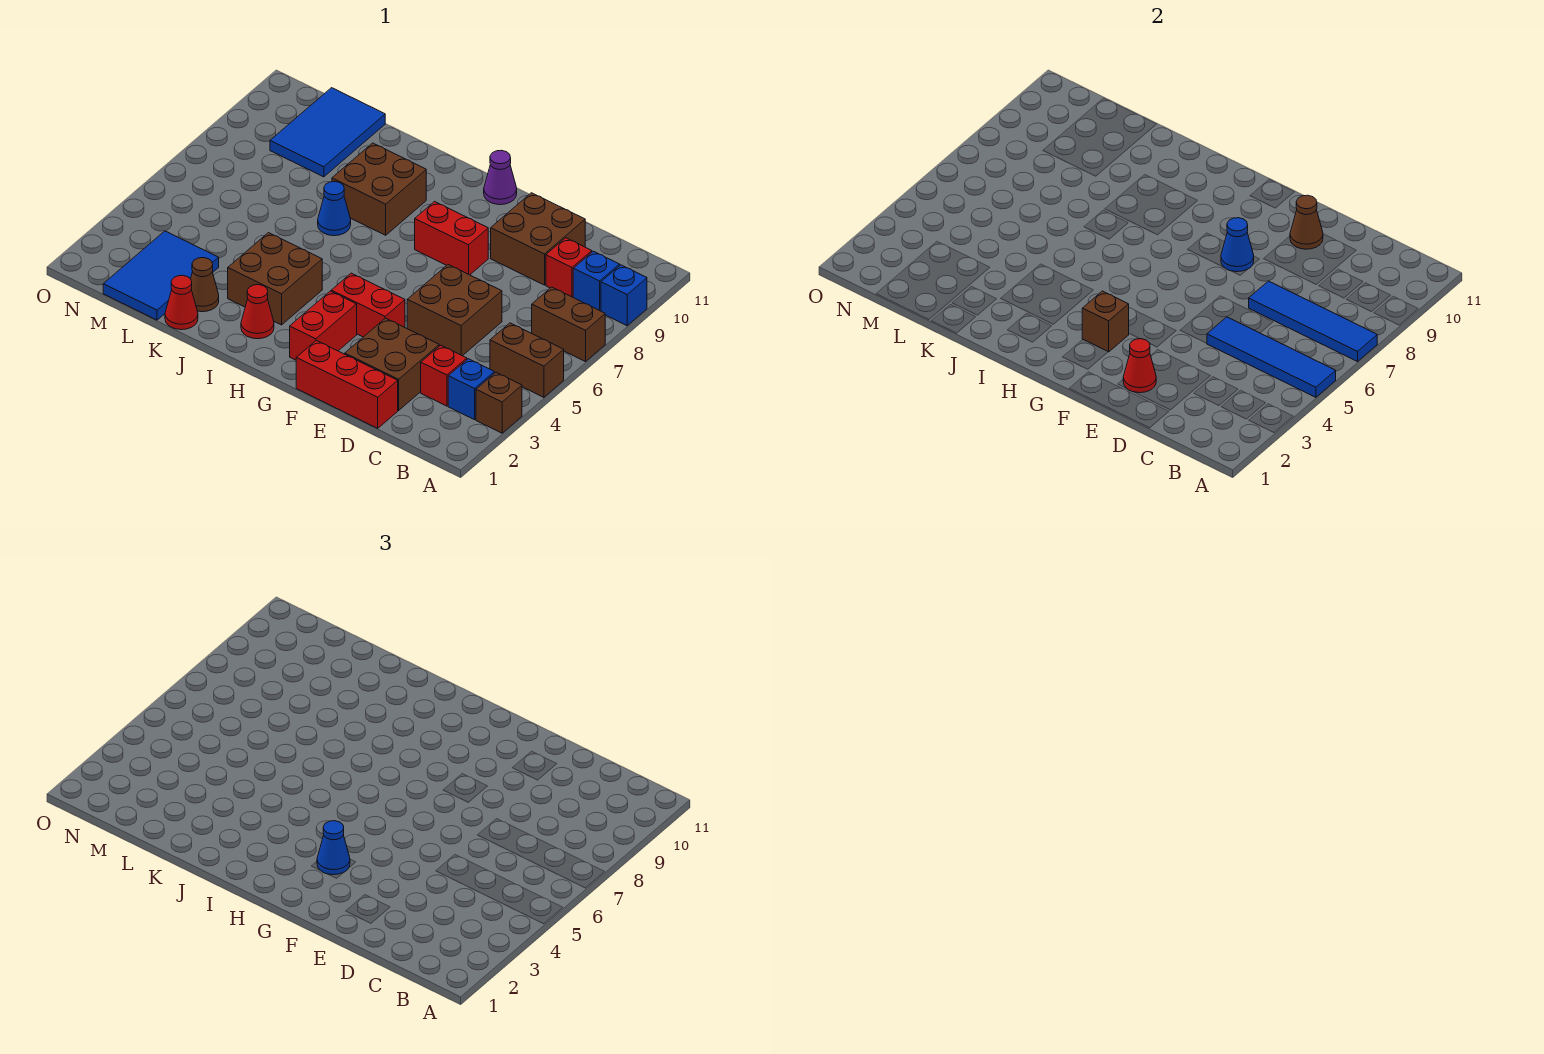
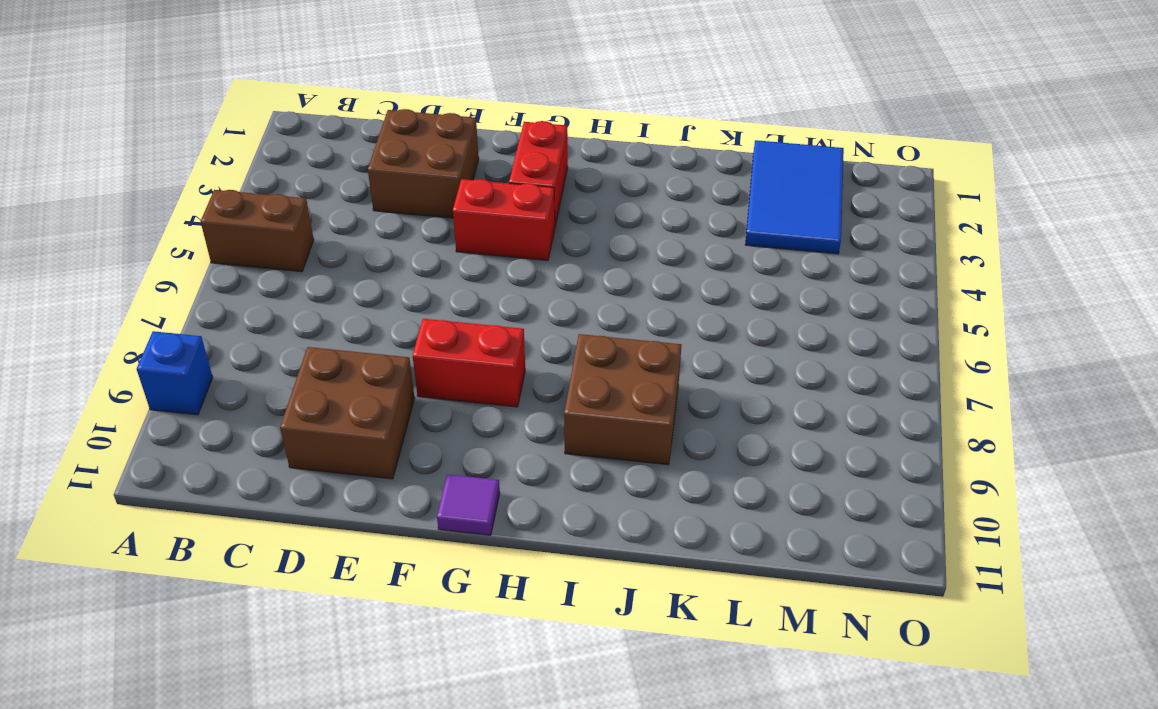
purple tile G11 level 1 -> purple cone G11 level 1
none -> brown brick A3 level 1
none -> brown brick A7:B7 level 1
none -> blue brick B3 level 1
none -> blue brick B9 level 1

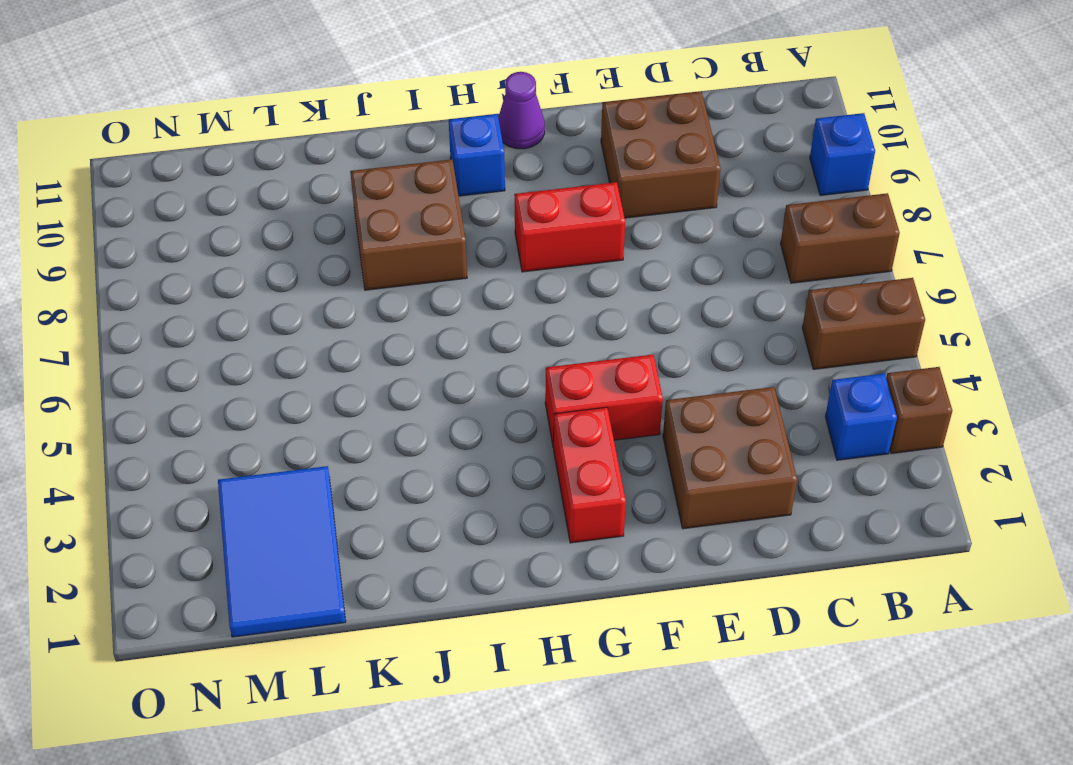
blue brick H10 level 1 -> blue brick B9 level 1
none -> red brick C3 level 1
none -> red brick C9 level 1
none -> red brick D1:F1 level 1
none -> brown brick D5:E6 level 1

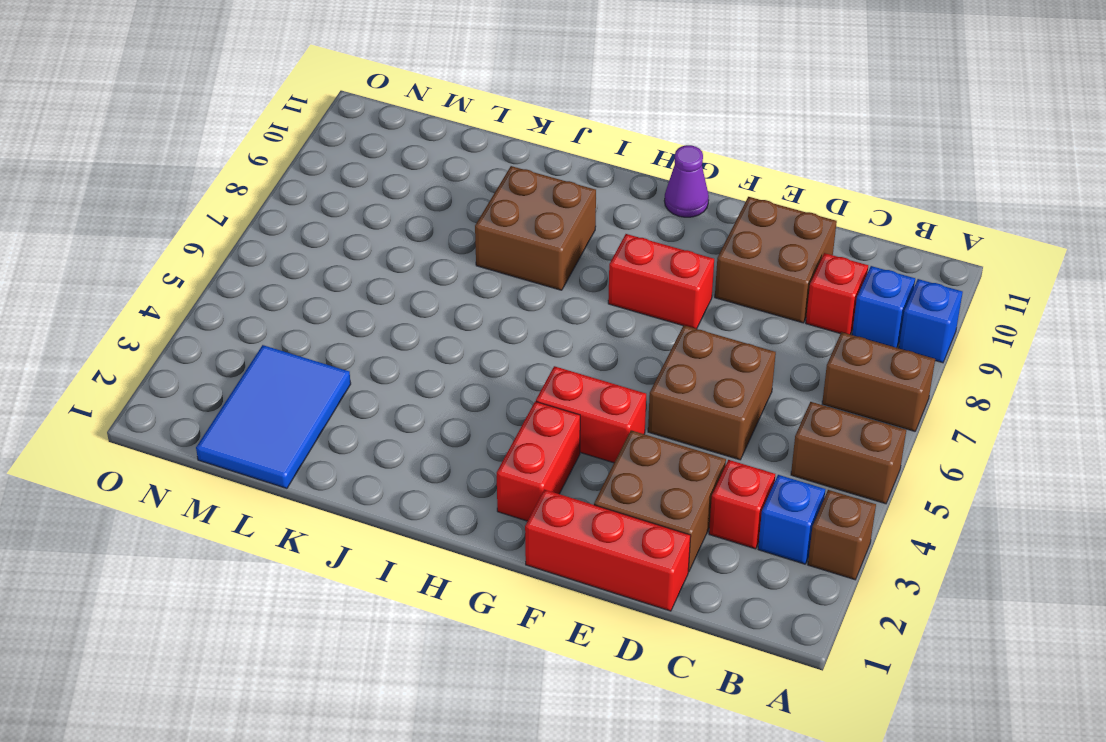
none -> red cone I2 level 1
none -> brown brick I3:J4 level 1
none -> blue cone J7 level 1
none -> red cone K1 level 1

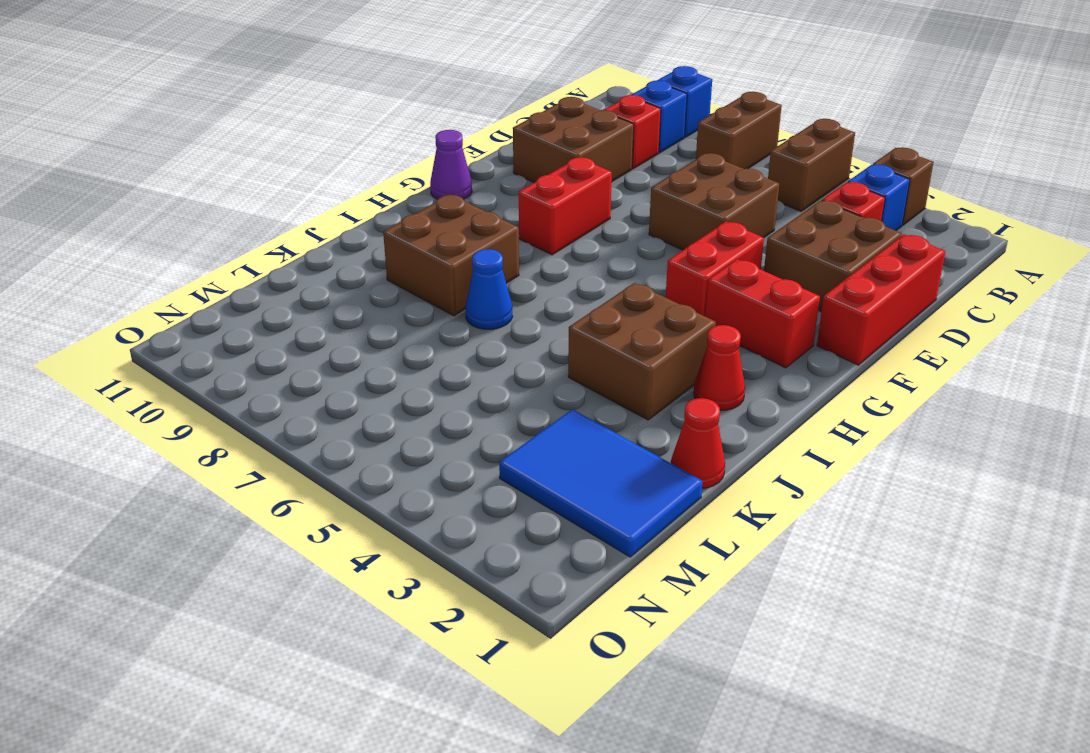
none -> brown cone K2 level 1
none -> blue tile L9:M11 level 1
none -> blue tile A5:D5 level 2
none -> blue tile A7:D7 level 2

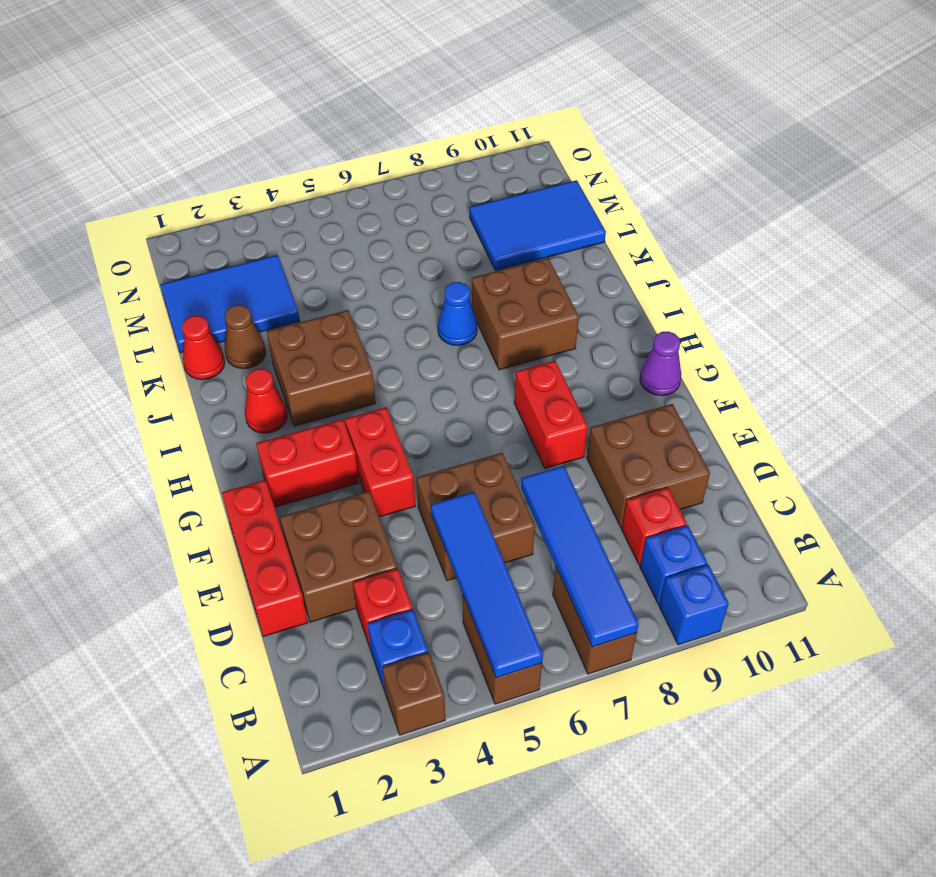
none -> red cone E2 level 2
none -> brown cone E10 level 2
none -> blue cone F8 level 2
none -> brown brick G3 level 2

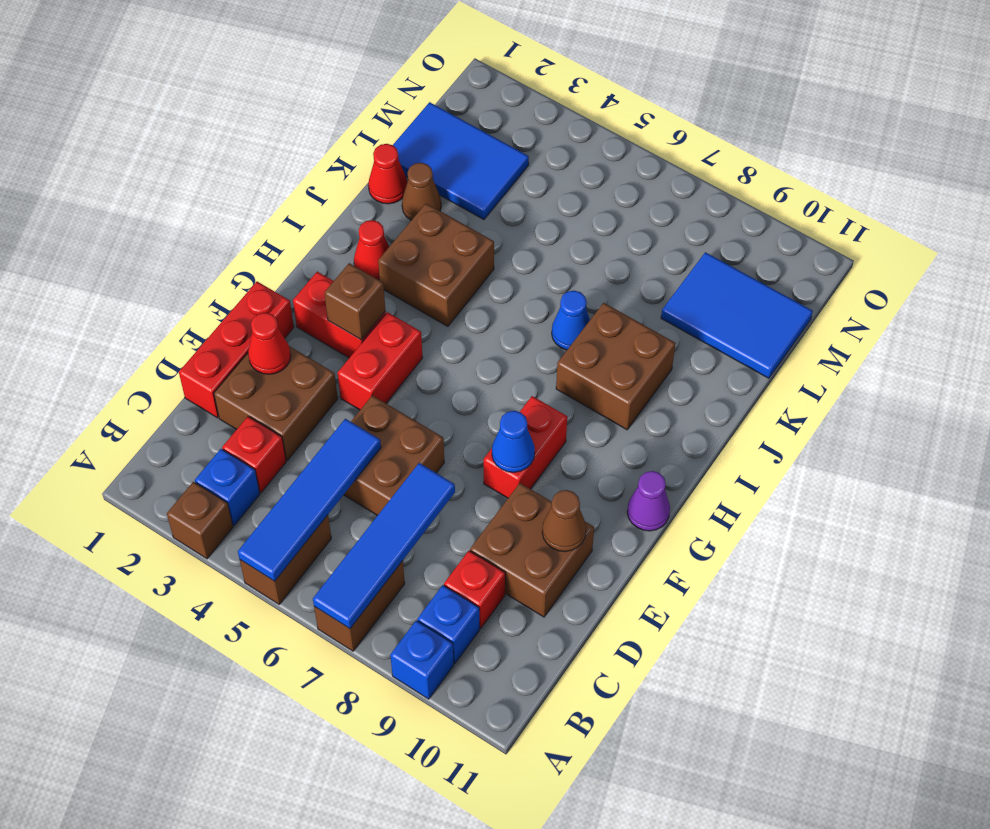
none -> blue cone G3 level 3

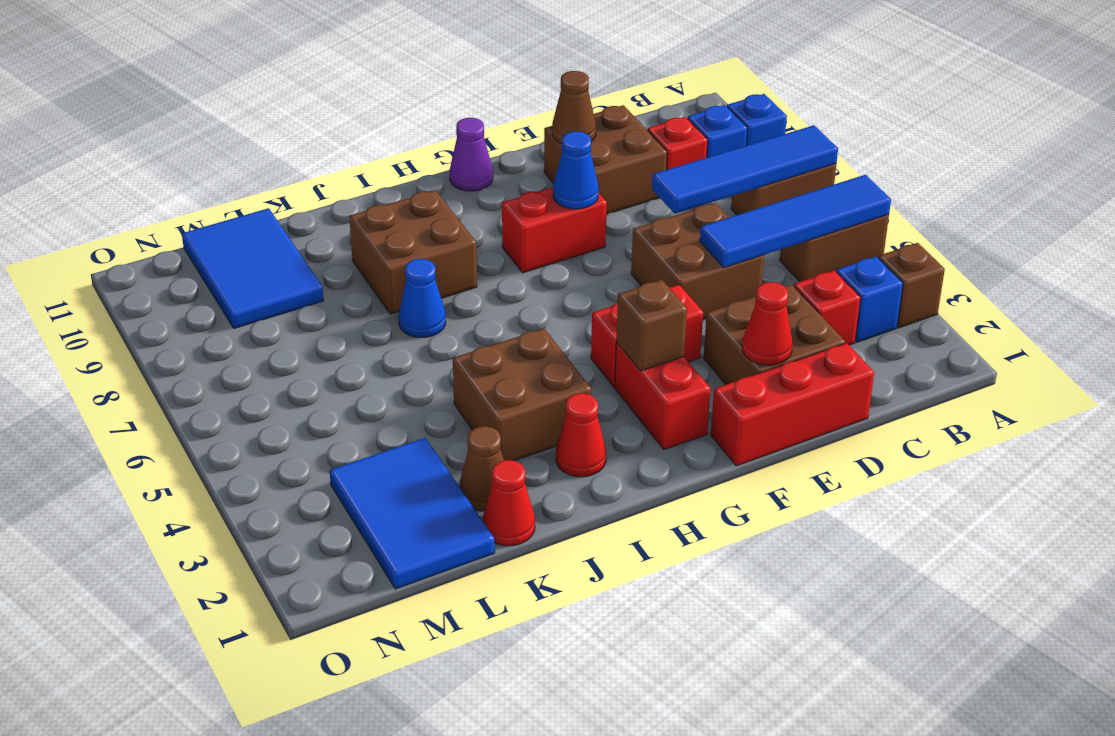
none -> blue cone G3 level 3

